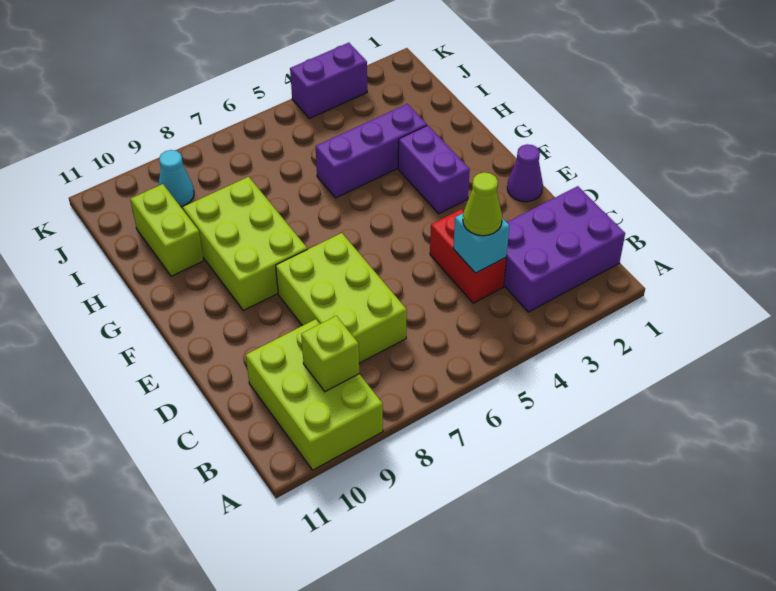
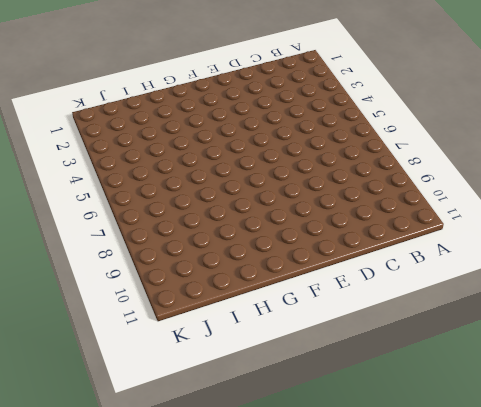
none -> lime brick A9:C10 level 1
none -> purple brick B1:C3 level 1
none -> red brick C4:D4 level 1

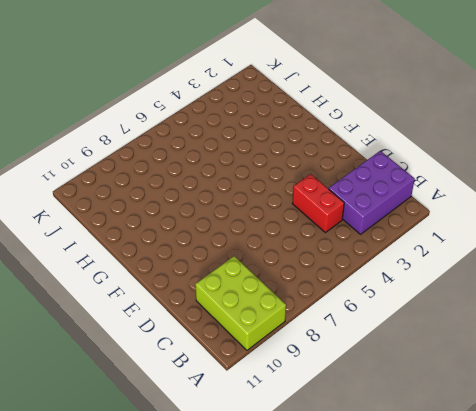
none -> lime brick C7:E8 level 1
none -> purple cone E1 level 1
none -> purple brick F3:G3 level 1

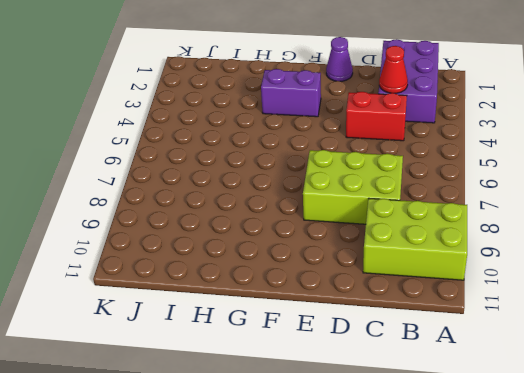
red cone C3 level 2 -> none
none -> lime brick F8:H9 level 1
none -> purple brick H3:H5 level 1
none -> lime brick H10:I10 level 1

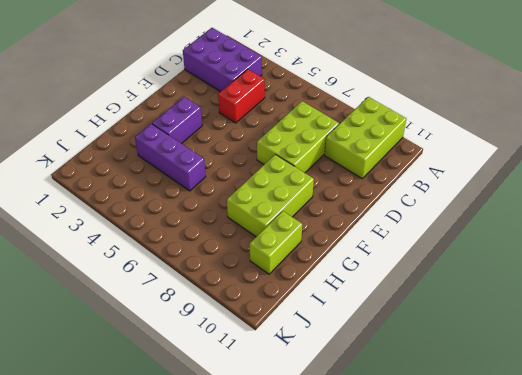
none -> purple cone E1 level 1
none -> cyan cone J9 level 1
none -> purple brick K3:K4 level 1

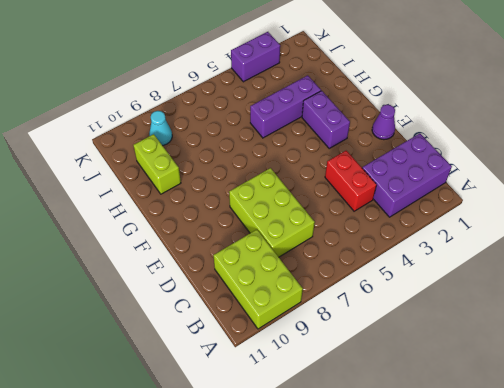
none -> lime brick F8:H9 level 1
none -> lime brick B9 level 2
none -> cyan brick C4 level 2

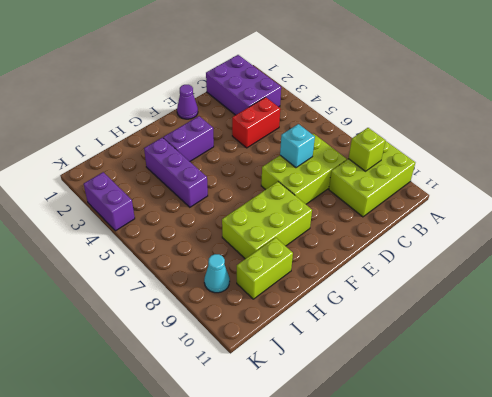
cyan brick D7 level 2 -> cyan brick C4 level 2
none -> lime cone C4 level 3

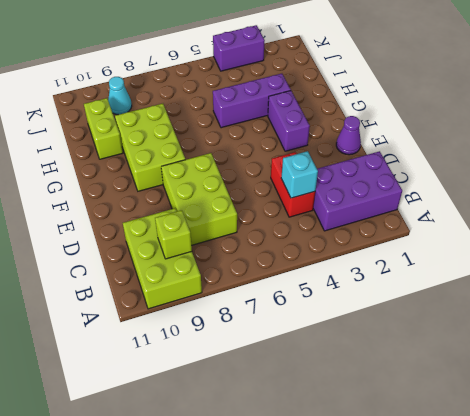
none -> lime cone C4 level 3

